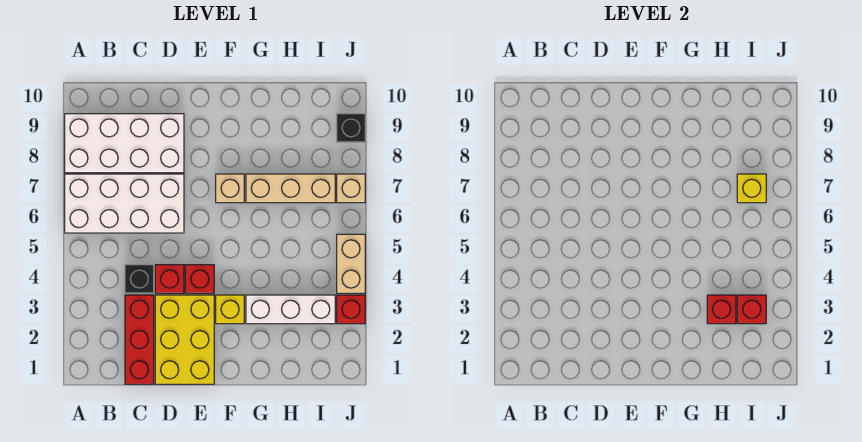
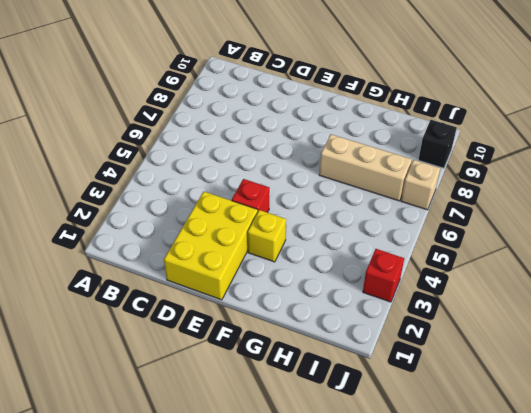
none -> white brick A6:D7 level 1
none -> white brick A8:D9 level 1
none -> red brick C1:C3 level 1

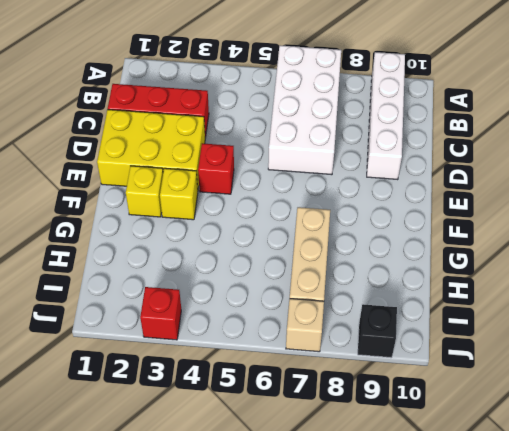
white brick A9:D9 level 1 -> white brick A8:D9 level 1
yellow brick F2 level 1 -> yellow brick I7 level 2
none -> black brick C4 level 1
none -> red brick D4 level 1
none -> tan brick F7 level 1

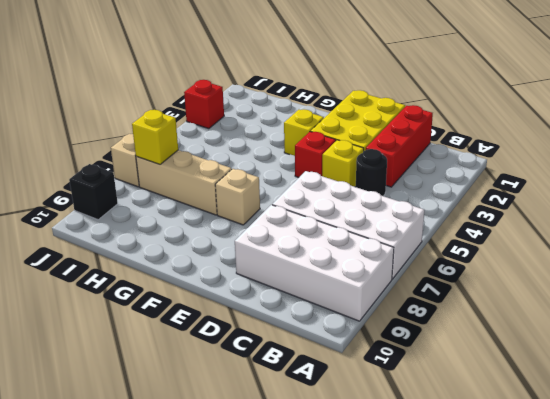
black round brick C4 level 1 -> black brick C4 level 1
yellow brick D4 level 1 -> red brick D4 level 1
none -> white brick G3:I3 level 1
none -> tan brick J4:J5 level 1
none -> red brick H3 level 2

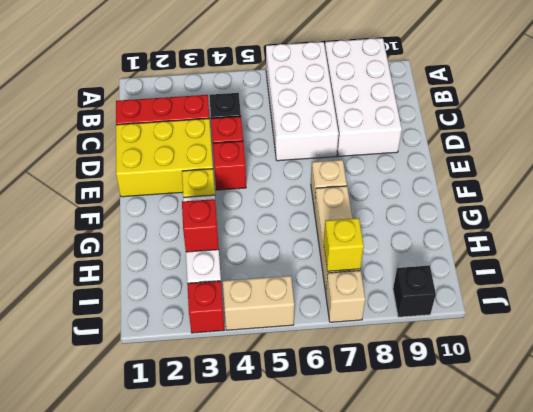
none -> red brick I3 level 2

